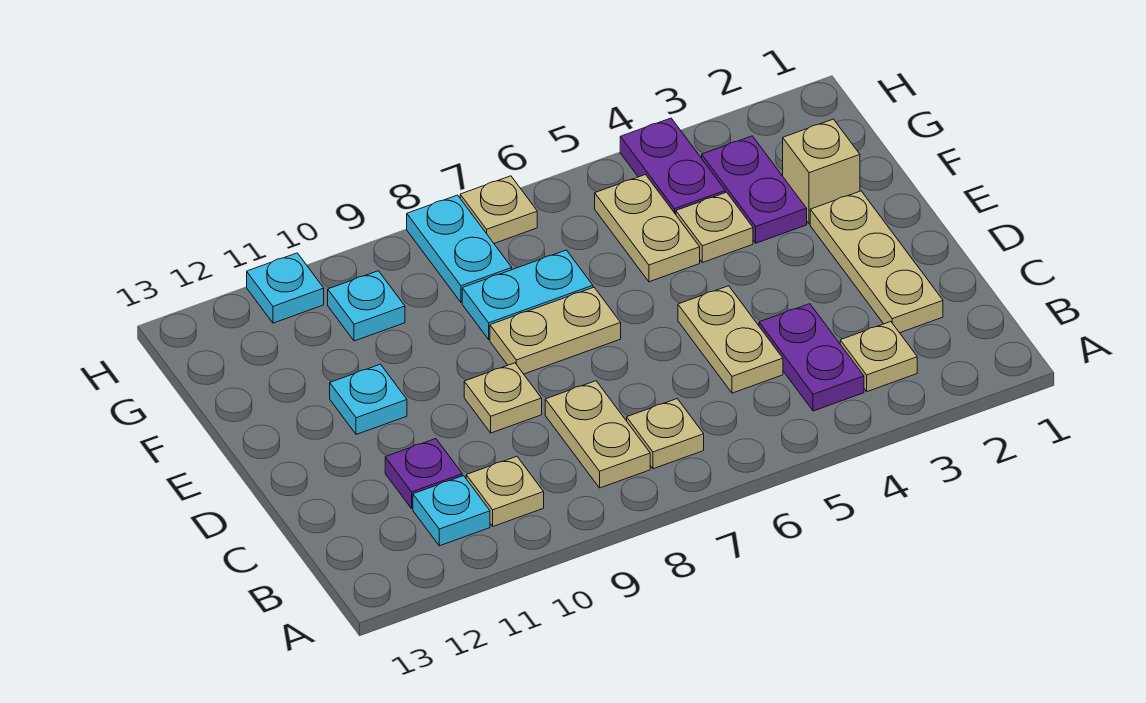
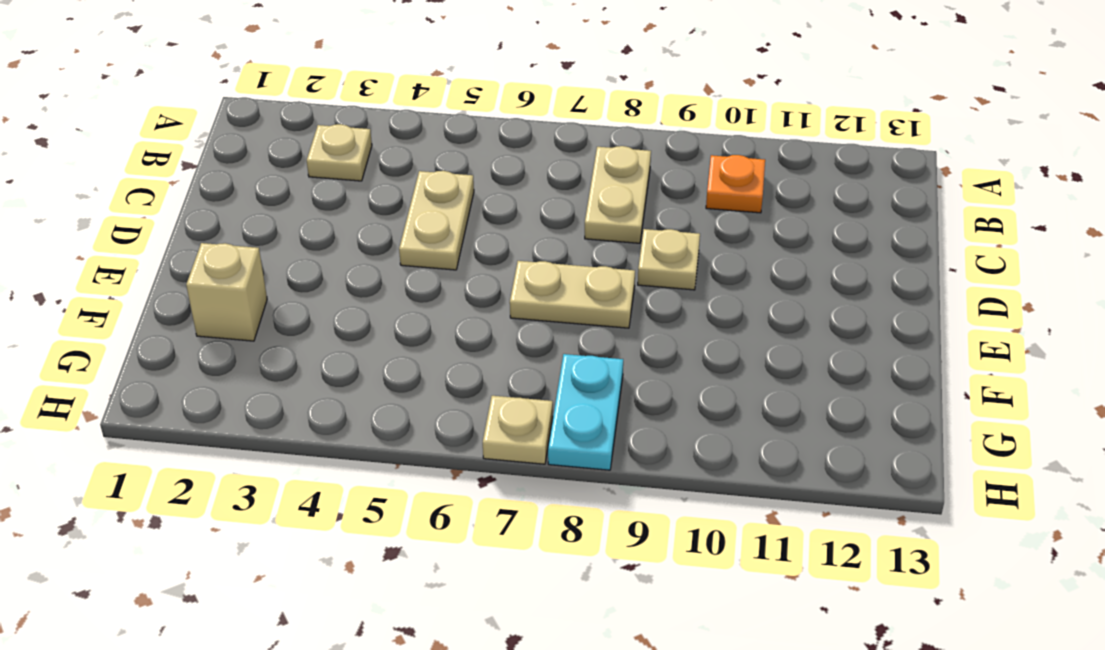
orange plate B10 level 1 -> tan plate B10 level 1
none -> purple plate B4:C4 level 1
none -> tan plate B7 level 1
none -> cyan plate B11 level 1

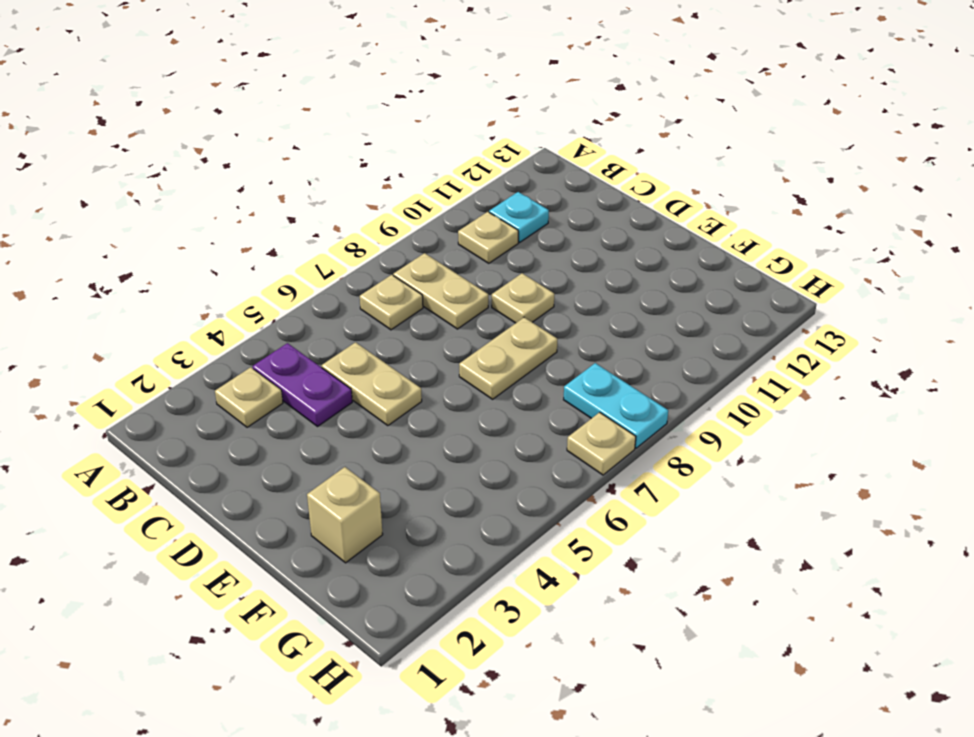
none -> tan plate C2:E2 level 1
none -> purple plate C11 level 1
none -> cyan plate E11 level 1

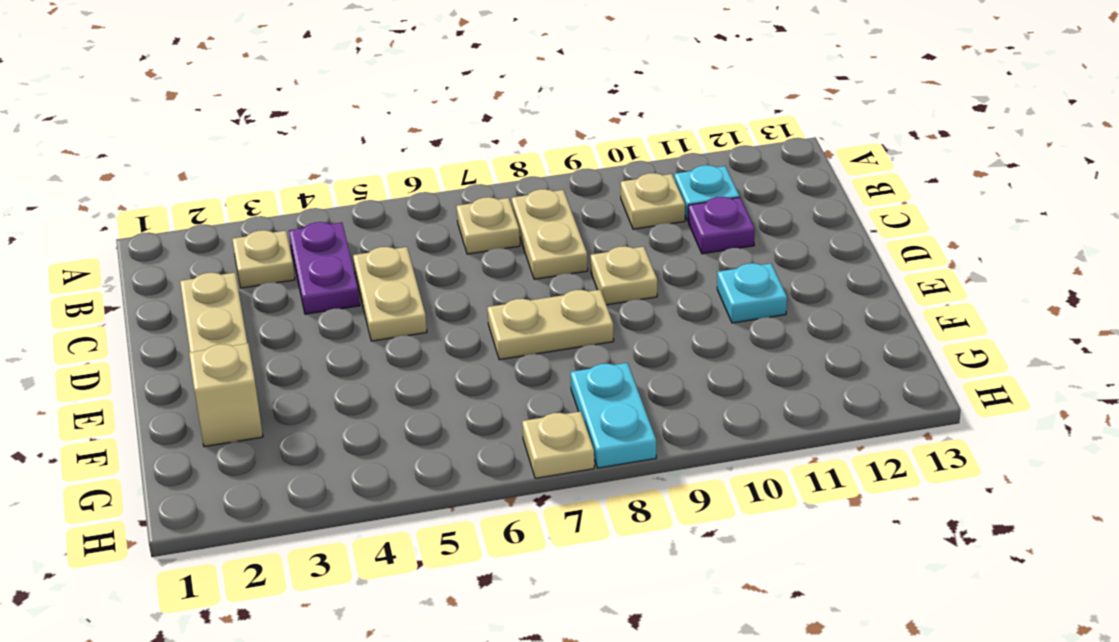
none -> purple plate F3:G3 level 1
none -> tan plate F4 level 1
none -> tan plate F5:G5 level 1

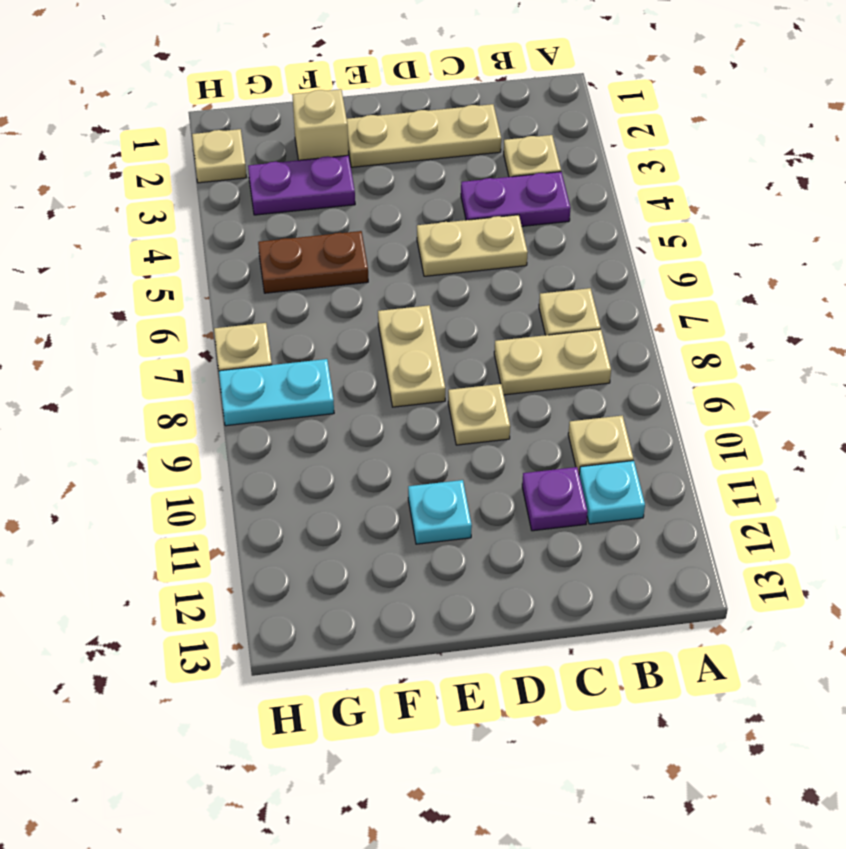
brown plate F5:G5 level 1 -> tan plate F5:G5 level 1
tan plate H2 level 1 -> tan plate F4 level 1
none -> cyan plate F7:F8 level 1
none -> purple plate G4:H4 level 1
none -> cyan plate G10 level 1

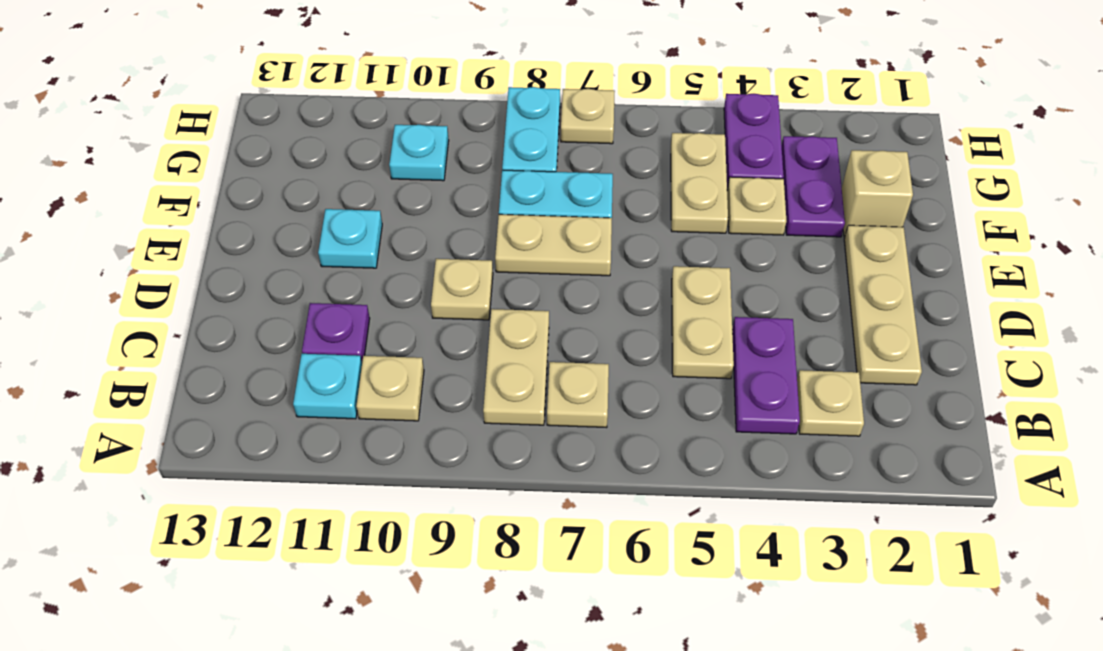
none -> cyan plate H11 level 1

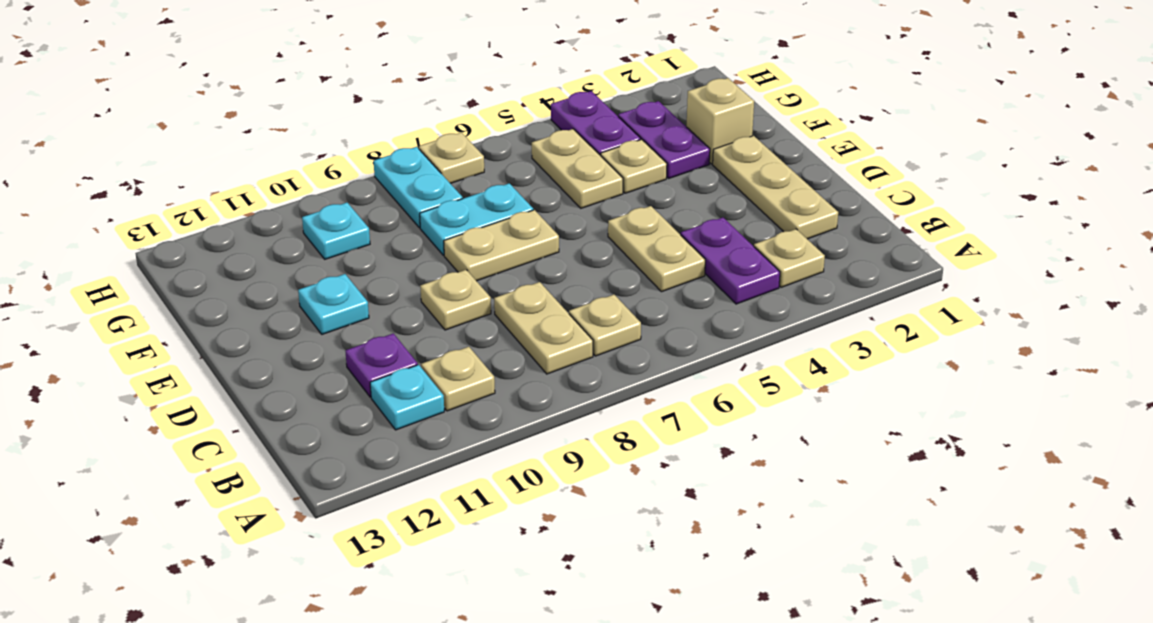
none -> cyan plate H11 level 1

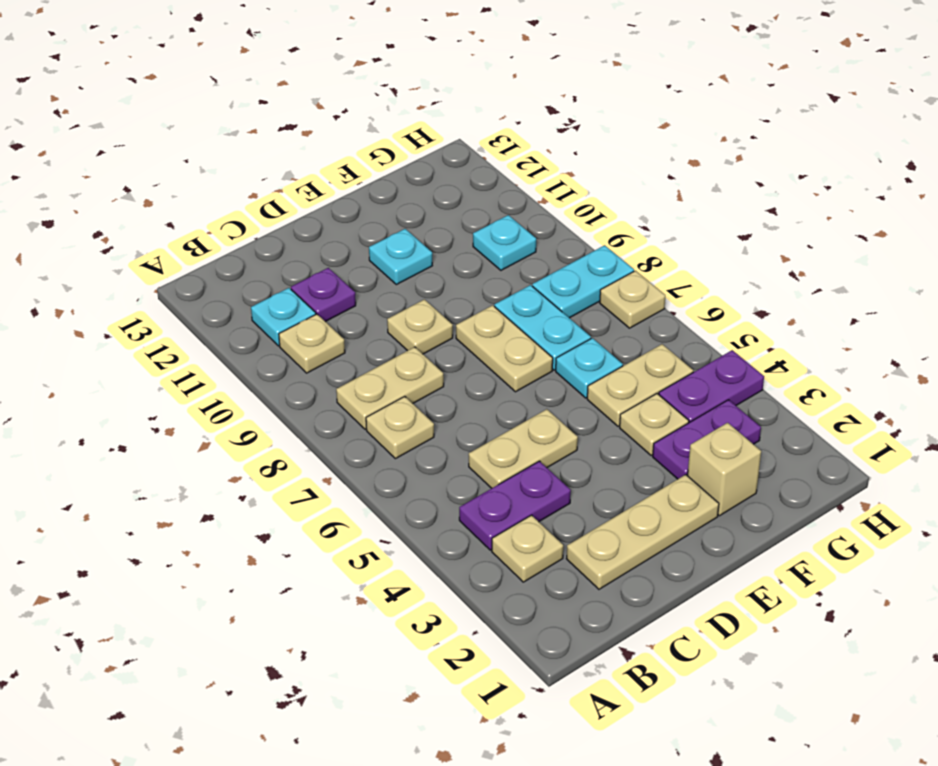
cyan plate F6 level 1 -> cyan plate H11 level 1

